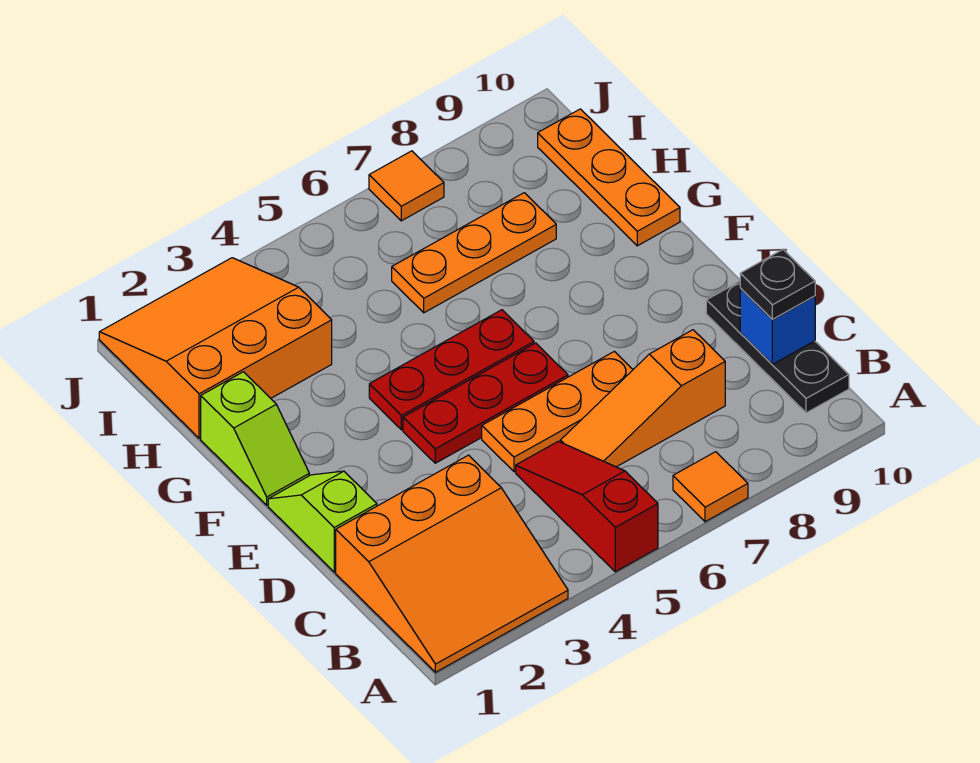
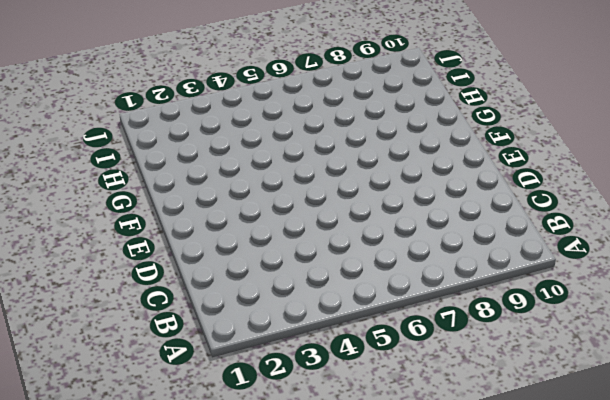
none -> orange slope A1:C3 level 1 top C
none -> red slope A5:C5 level 1 top A
none -> orange tile A7 level 1

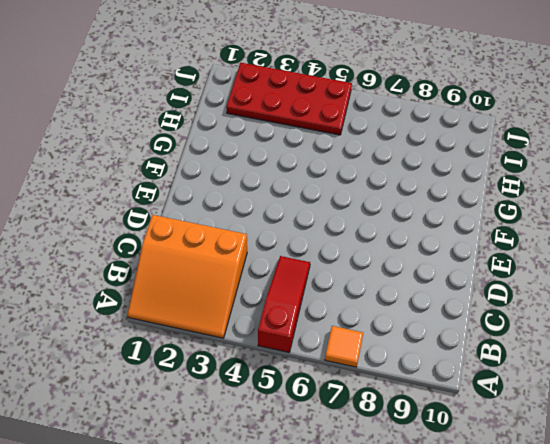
red plate I2:J5 level 1 -> orange slope H1:J3 level 1 top H
none -> black plate B10:D10 level 1
none -> orange slope C6:C8 level 1 top 8
none -> lime slope D1:E1 level 1 top D

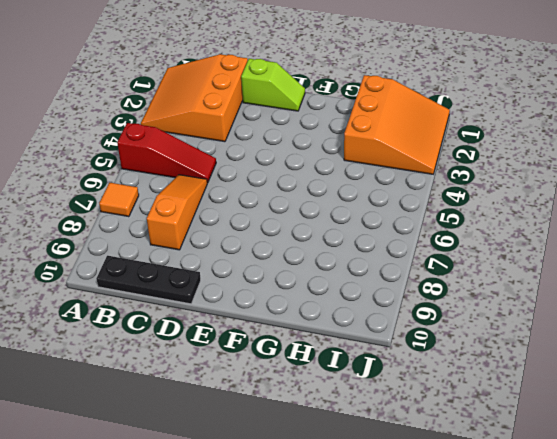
none -> orange plate D5:D7 level 1
none -> red plate E4:E6 level 1
none -> lime slope F1:G1 level 1 top G

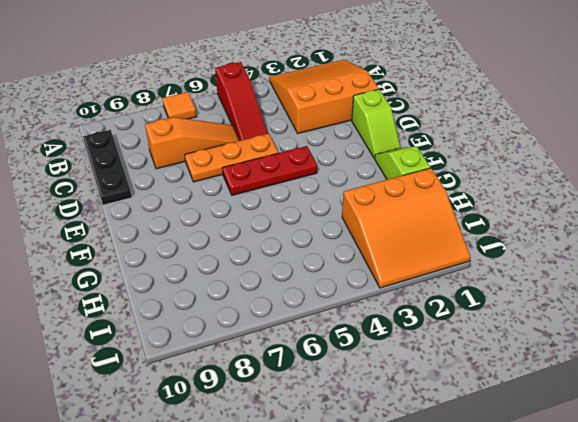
none -> red plate F4:F6 level 1
none -> orange plate G10:I10 level 1
none -> orange plate H6:H8 level 1

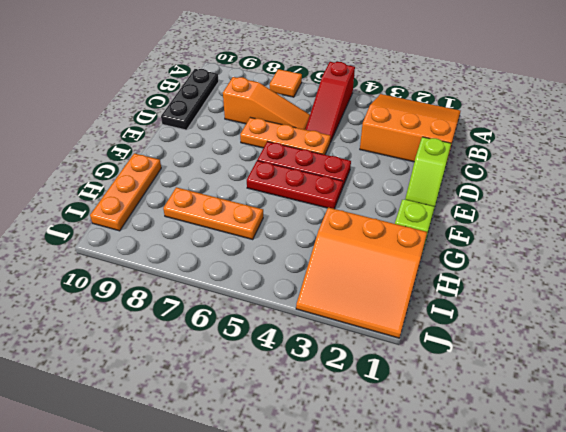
none -> orange tile J7 level 1
none -> blue brick C10 level 2
none -> black plate C10 level 3

